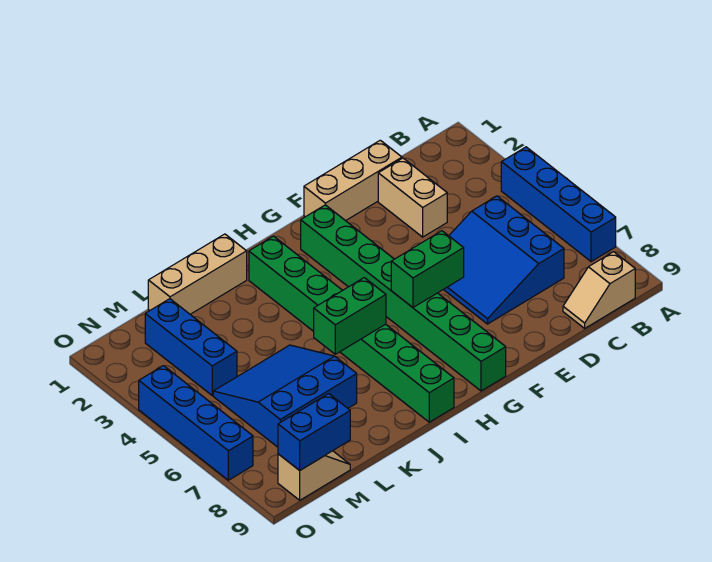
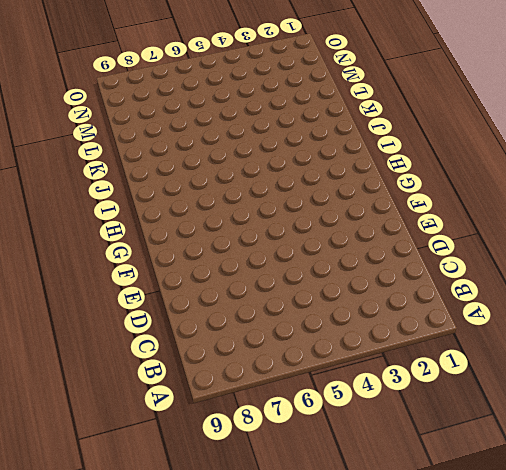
none -> blue brick A4:A7 level 1
none -> tan slope B9:C9 level 1 top B
none -> blue slope C5:E7 level 1 top C

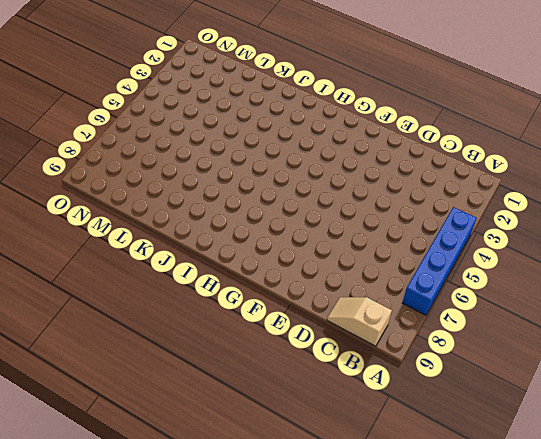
none -> blue slope C5:E7 level 1 top C
none -> tan brick D1:F1 level 1
none -> tan brick D2:D3 level 1

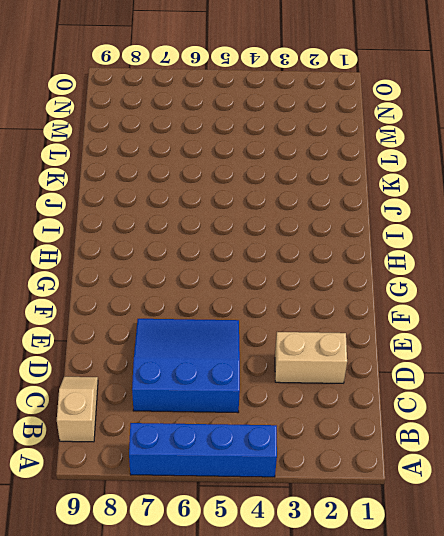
none -> tan brick D1:F1 level 1
none -> green brick G2:G9 level 1
none -> green brick I2:I9 level 1

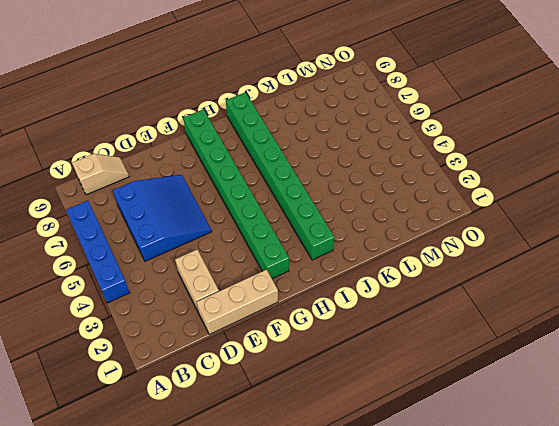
none -> tan brick J1:L1 level 1
none -> blue slope K5:M7 level 1 top 7
none -> blue brick M2:M4 level 1

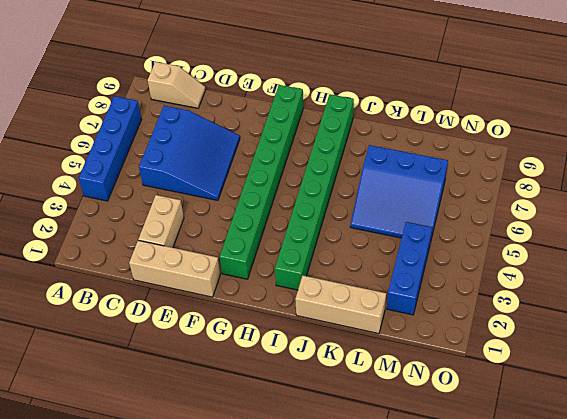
none -> tan slope M9:N9 level 1 top N
none -> blue brick O4:O7 level 1
none -> green brick F6:G6 level 2

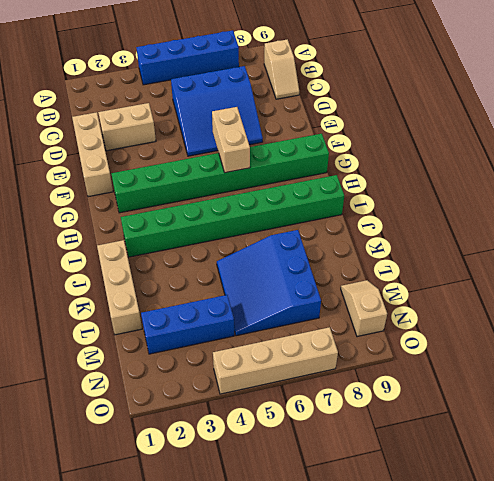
tan brick F6:G6 level 2 -> green brick F6:G6 level 2
tan brick O4:O7 level 1 -> blue brick O4:O7 level 1
none -> green brick I6:J6 level 2
none -> blue brick M9:N9 level 2

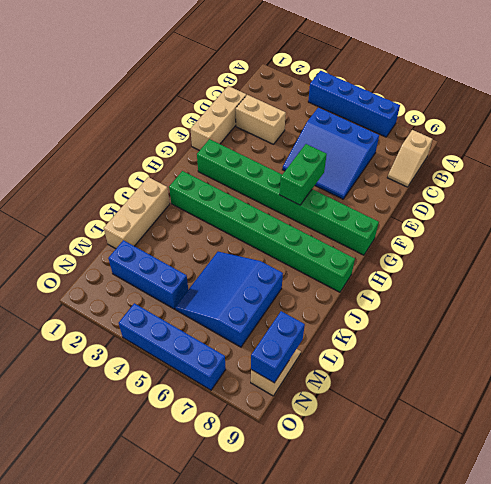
none -> green brick I6:J6 level 2

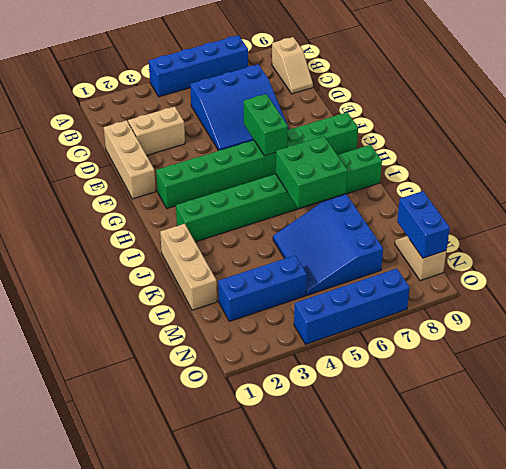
green brick I6:J7 level 2 -> green brick I6:J6 level 2

